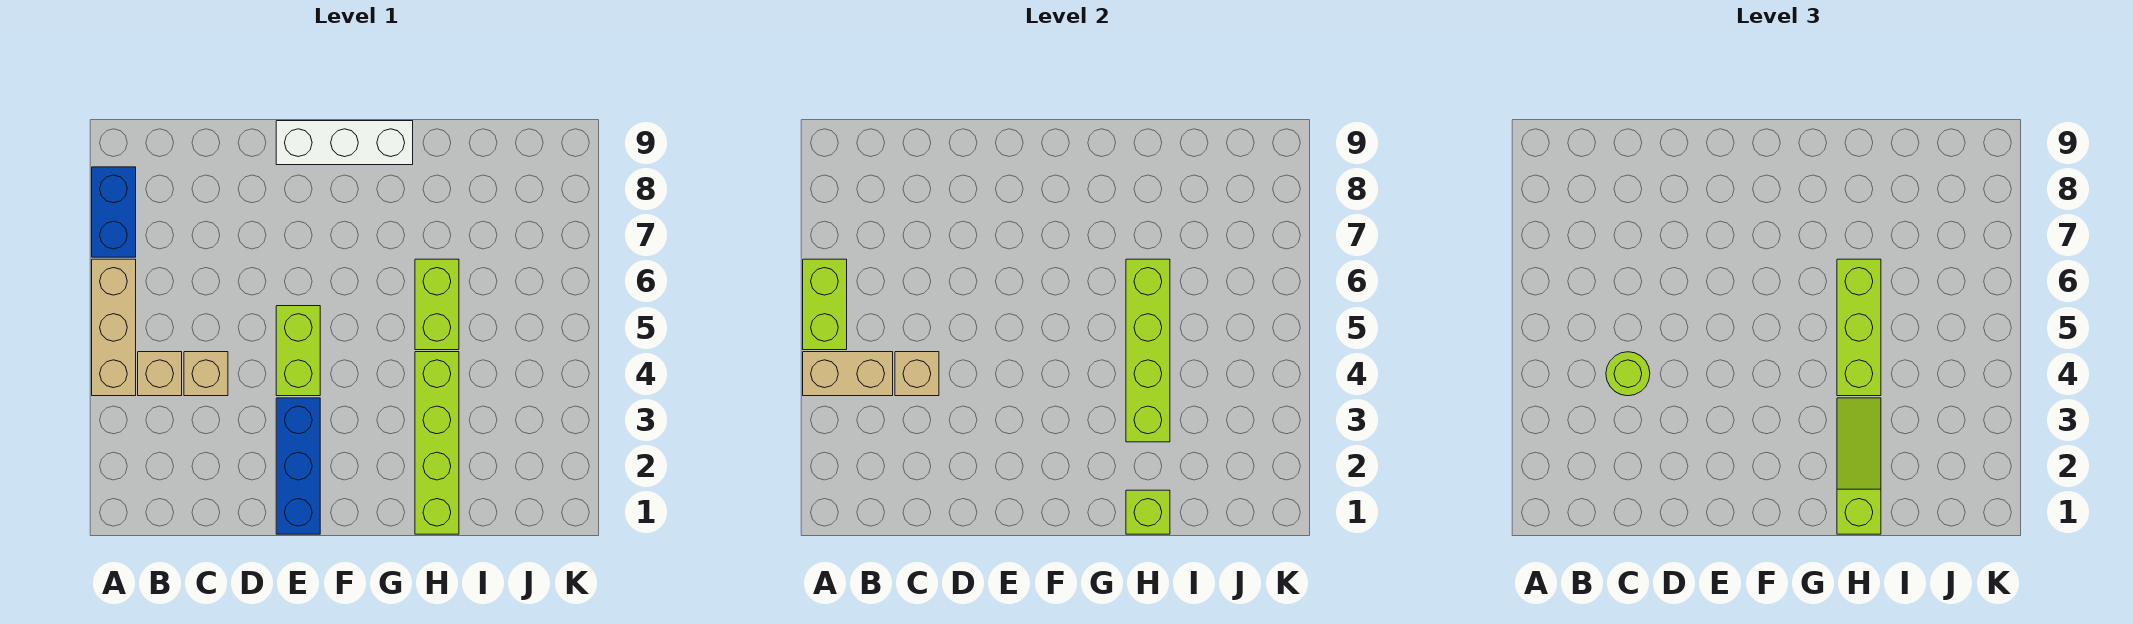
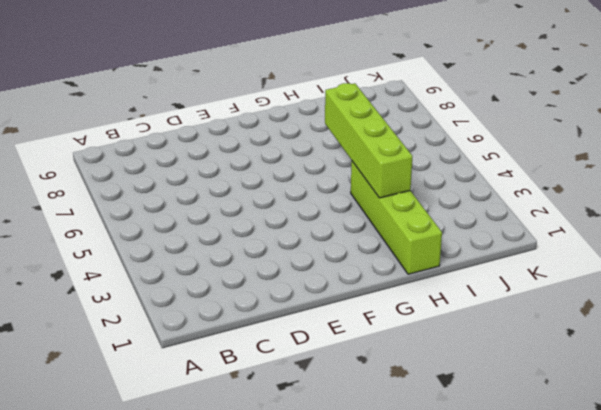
none -> tan brick A4:A6 level 1
none -> blue brick A7:A8 level 1
none -> tan brick B4 level 1

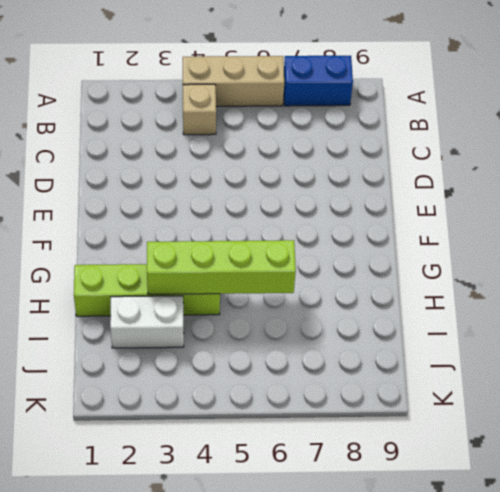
white brick I2:I3 level 1 -> none
none -> tan brick C4 level 1
none -> blue brick E1:E3 level 1
none -> lime brick E4:E5 level 1

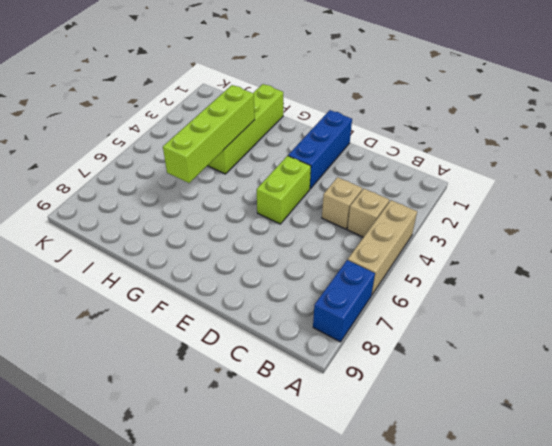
none -> white brick E9:G9 level 1
none -> lime brick H5:H6 level 1
none -> tan brick A4:B4 level 2

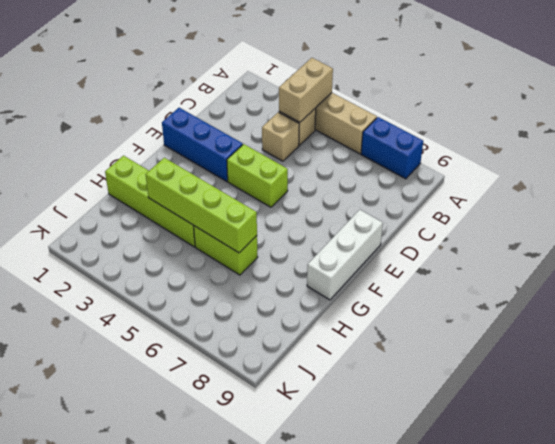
none -> lime brick A5:A6 level 2
none -> tan brick C4 level 2
none -> lime brick H1 level 2

